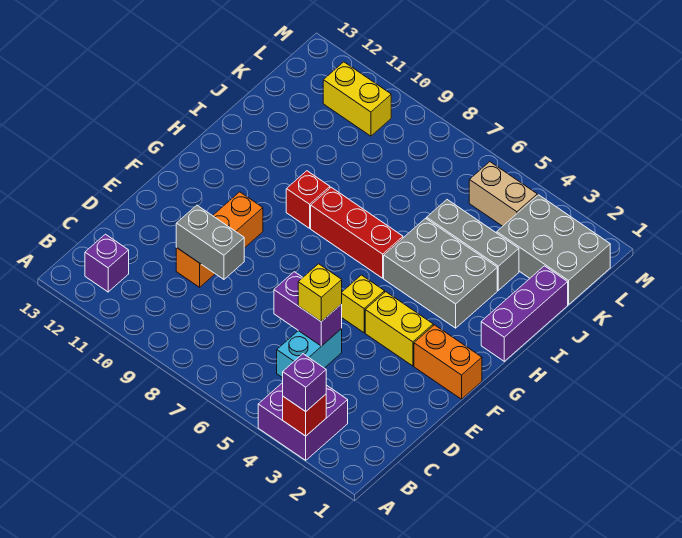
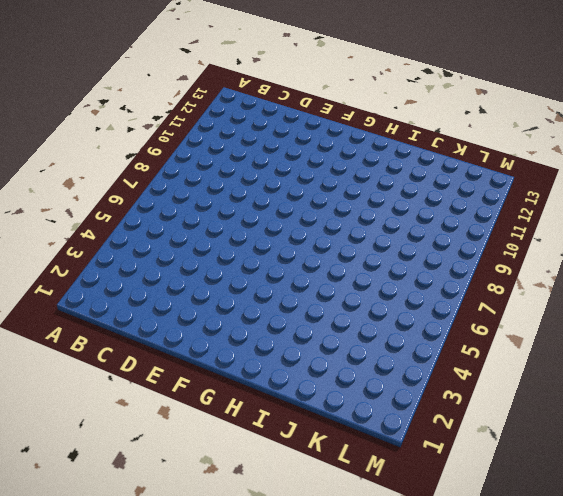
none -> purple brick A3:B4 level 1
none -> purple brick B12 level 1
none -> cyan brick C5:D5 level 1

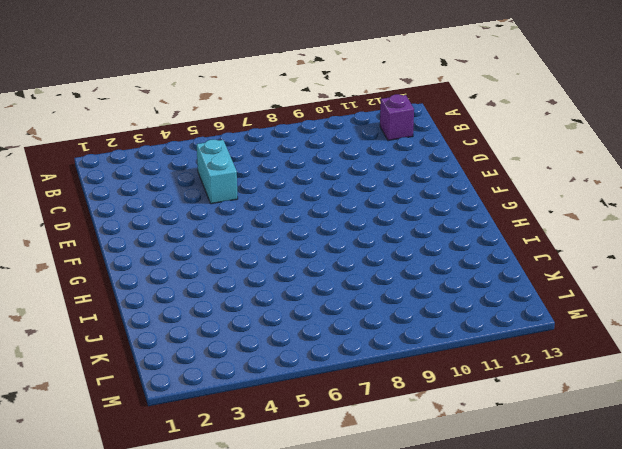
none -> purple brick A3:B4 level 1
none -> orange brick D10:F10 level 1
none -> orange brick F1:F2 level 1

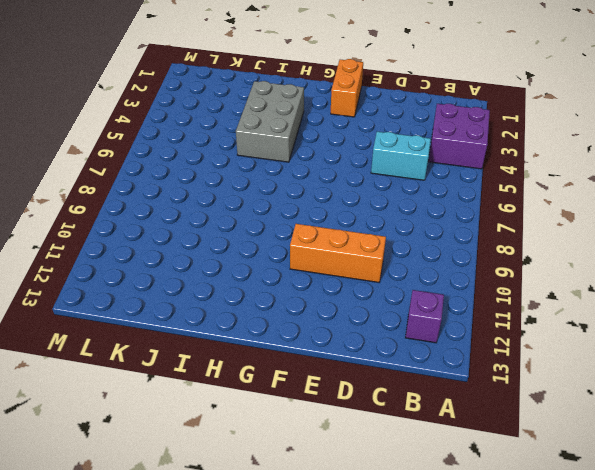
none -> yellow brick F3:F4 level 1
none -> yellow brick F5 level 1
none -> purple brick H1:J1 level 1

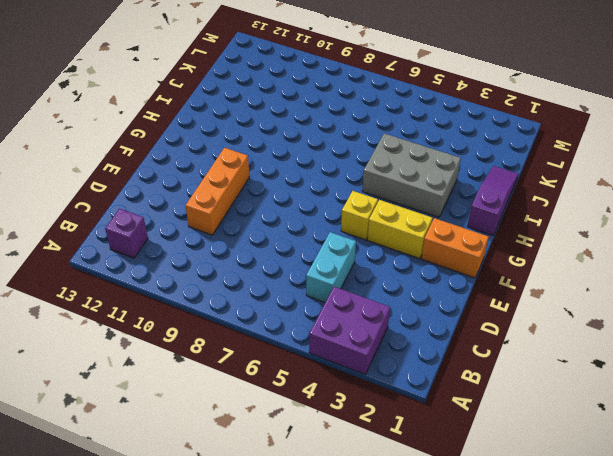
purple slope H1:J1 level 1 top H -> purple brick H1:J1 level 1
none -> red brick H6:H8 level 1
none -> red brick H9 level 1
none -> grey brick J3:J5 level 1

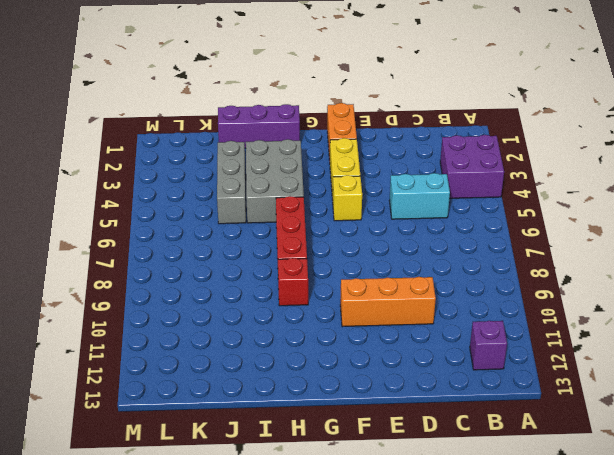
none -> grey brick K1:L3 level 1
none -> tan brick L4:L5 level 1
none -> yellow brick L10:L11 level 1

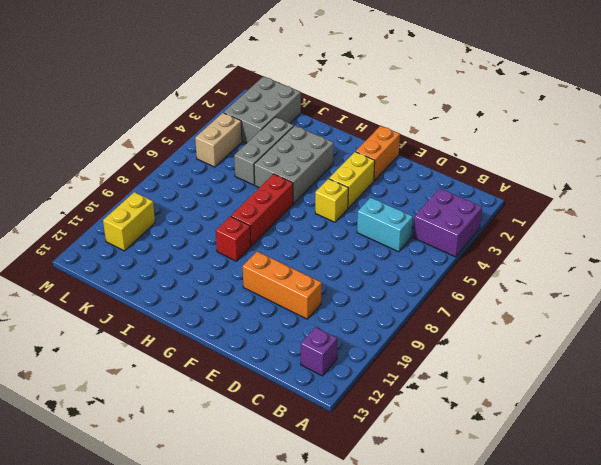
none -> purple brick H1:J1 level 1
none -> red brick A3 level 2
none -> purple brick D5:D6 level 2

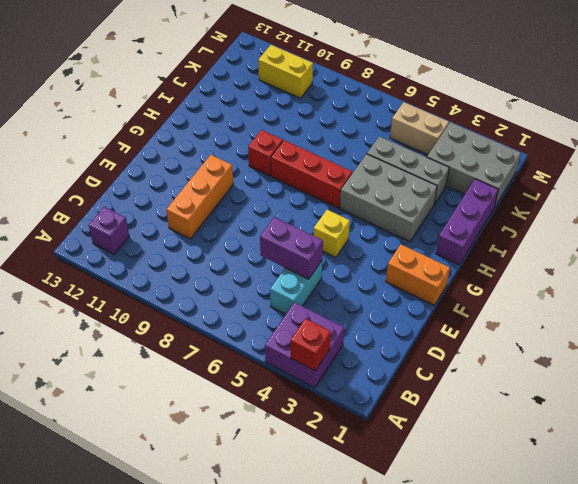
none -> yellow brick F3:F4 level 1
none -> grey brick D9:D10 level 2
none -> purple brick A3 level 3

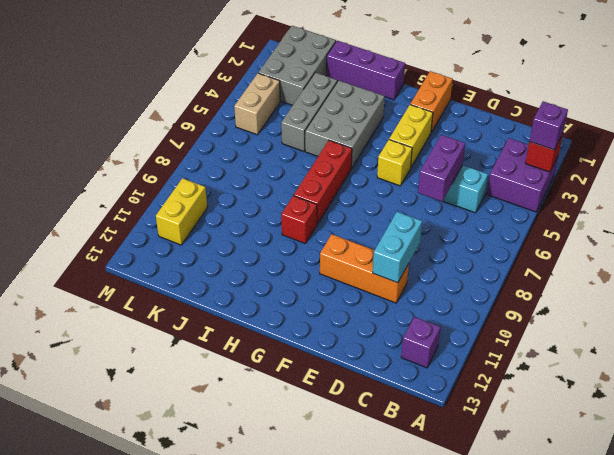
cyan brick D9:D10 level 2 -> grey brick D9:D10 level 2
none -> yellow brick D5 level 3

